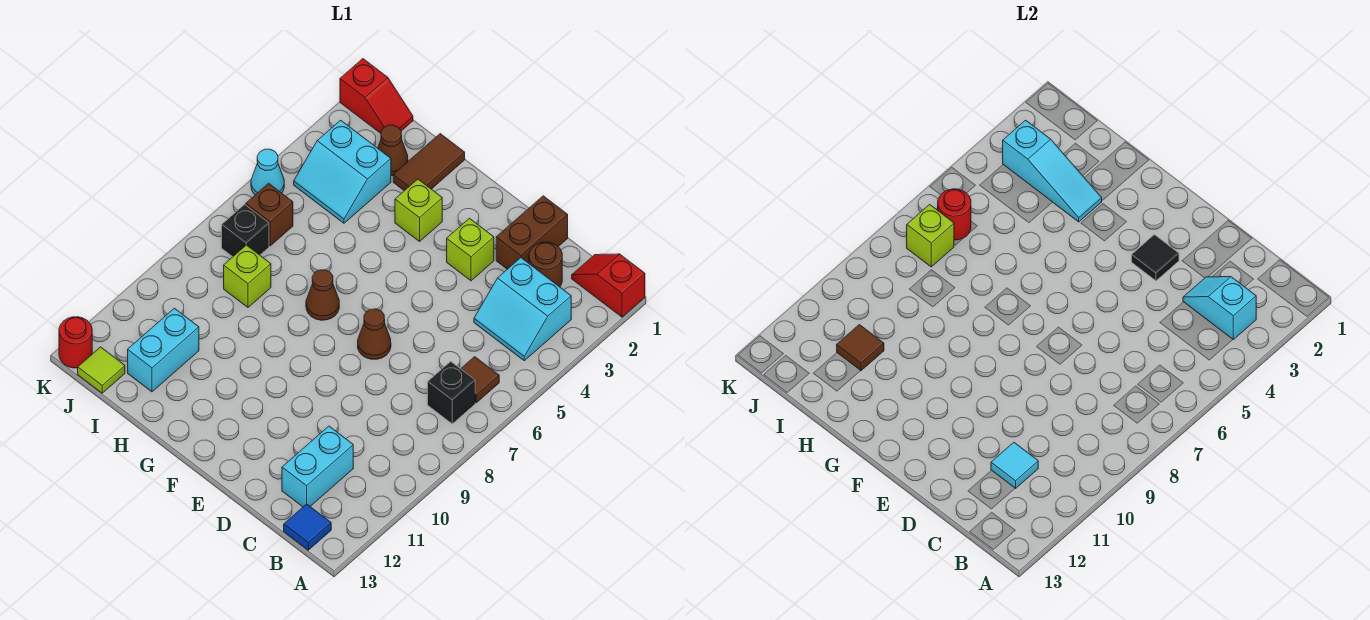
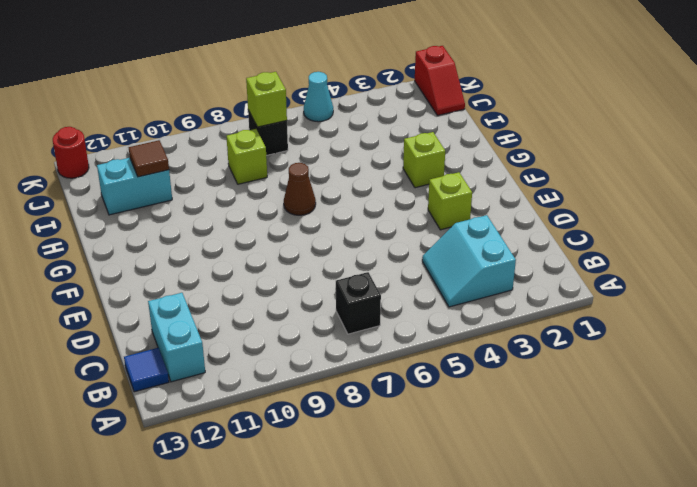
cyan brick B12:C12 level 1 -> cyan brick C11:C12 level 1
none -> red slope A1:B1 level 1 top A
none -> brown tile B6 level 1
none -> brown round brick C2 level 1
none -> brown brick D1:D2 level 1

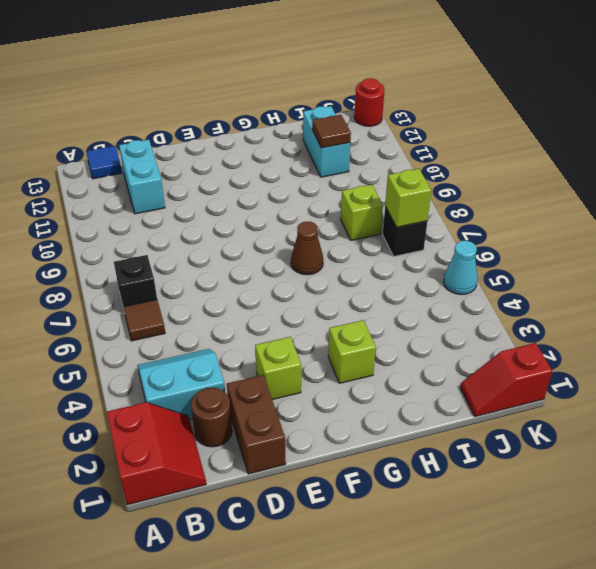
red slope A1:B2 level 1 top A -> red slope A1:B1 level 1 top A
none -> brown cone E7 level 1
none -> brown tile H1:H2 level 1
none -> brown cone I2 level 1
none -> cyan slope I3:J4 level 1 top 3

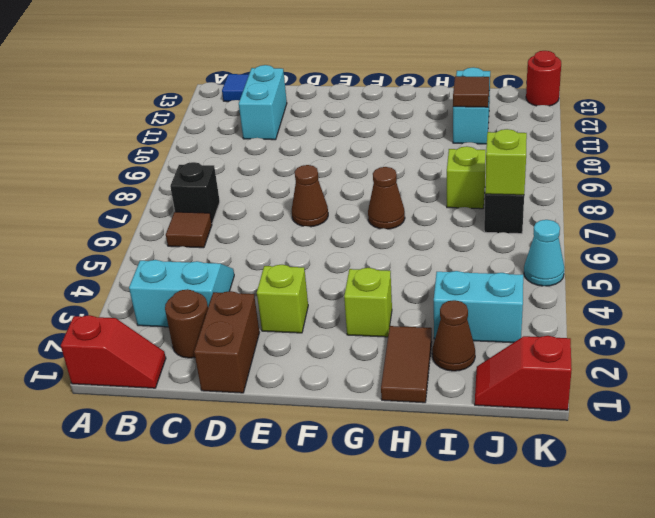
none -> brown brick J6 level 1
none -> lime tile J13 level 1
none -> cyan slope B3:C3 level 2 top B
none -> cyan tile C11 level 2

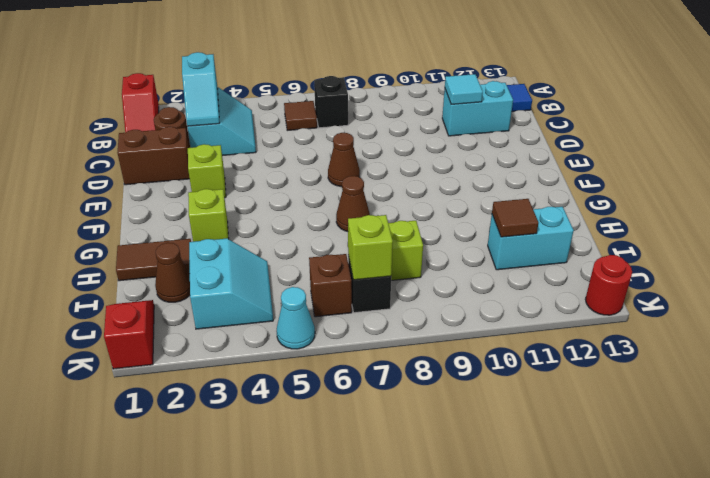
none -> lime tile J13 level 1
none -> black tile E3 level 2
none -> cyan slope H3:J3 level 2 top J
none -> red round brick J6 level 2

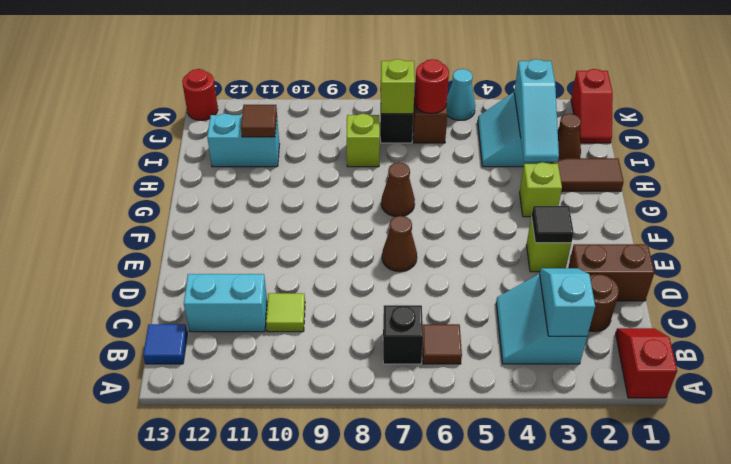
lime tile C10 level 1 -> lime tile J13 level 1
none -> cyan tile C11 level 2

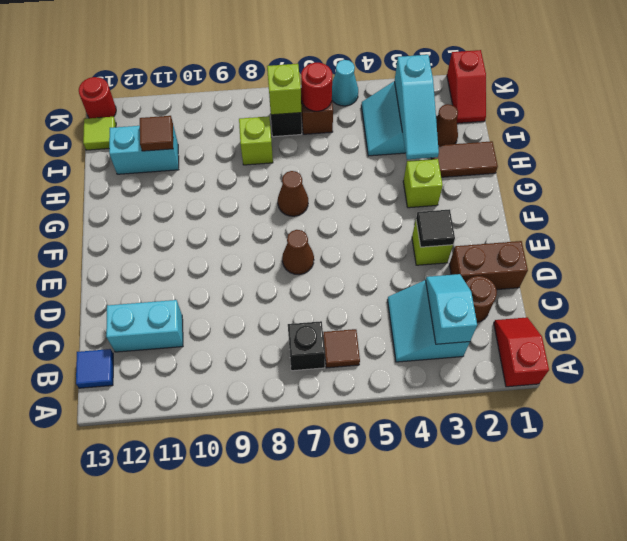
none -> cyan tile C11 level 2

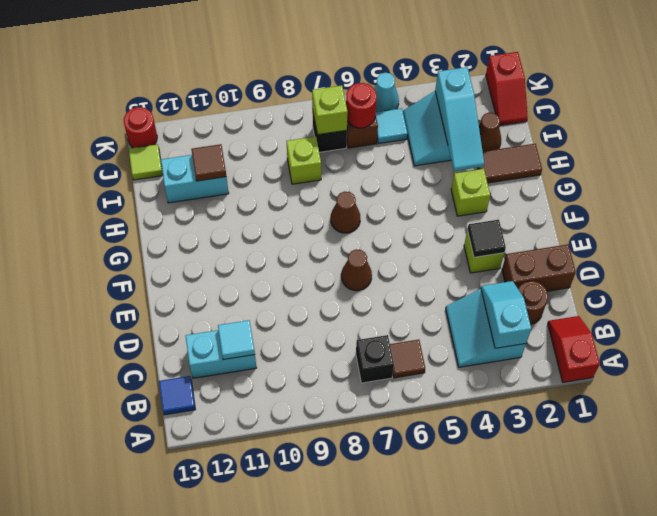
cyan tile J5 level 1 -> none

